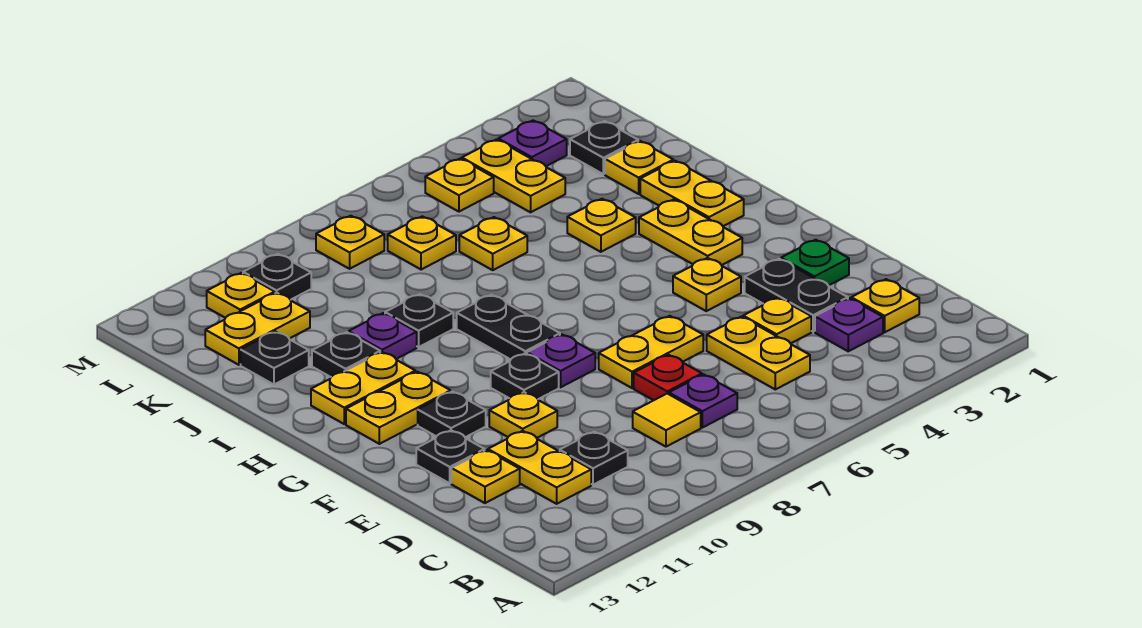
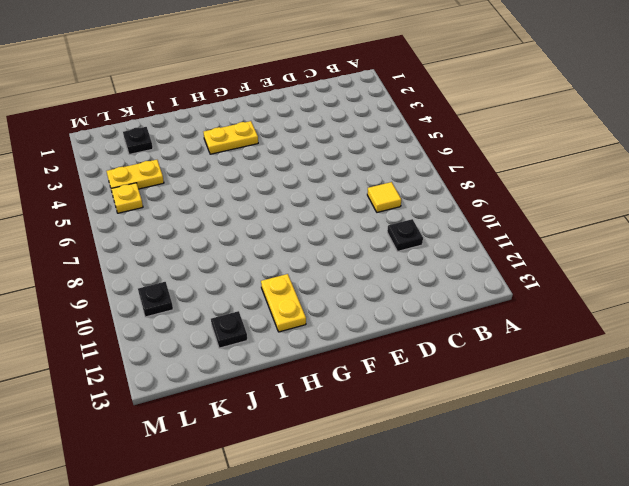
none -> yellow plate C2 level 1
none -> purple plate C3 level 1
none -> yellow plate C5:D5 level 1
none -> purple plate C7 level 1

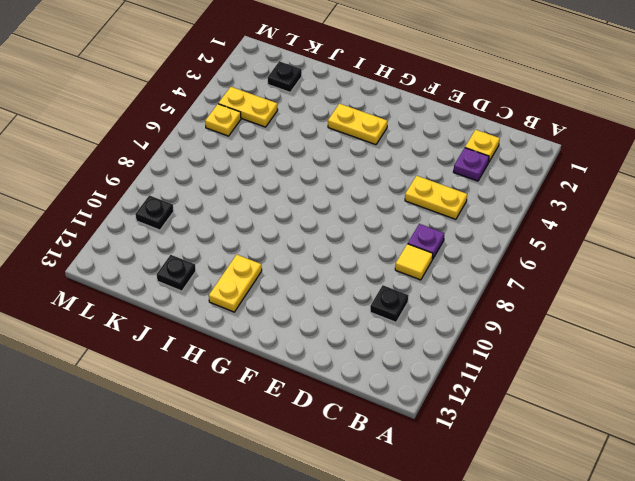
none -> yellow plate C11:D11 level 1
none -> black plate D3:E3 level 1
none -> yellow plate D4 level 1
none -> red plate D7 level 1

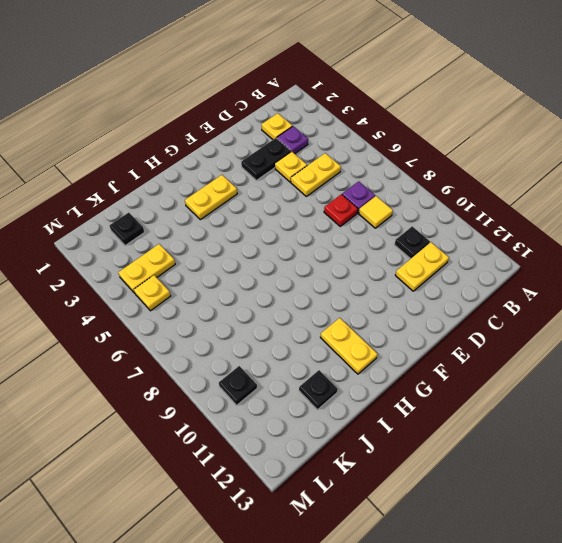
none -> yellow plate D12 level 1
none -> green plate E2 level 1
none -> yellow plate E6:E7 level 1
none -> yellow plate E10 level 1

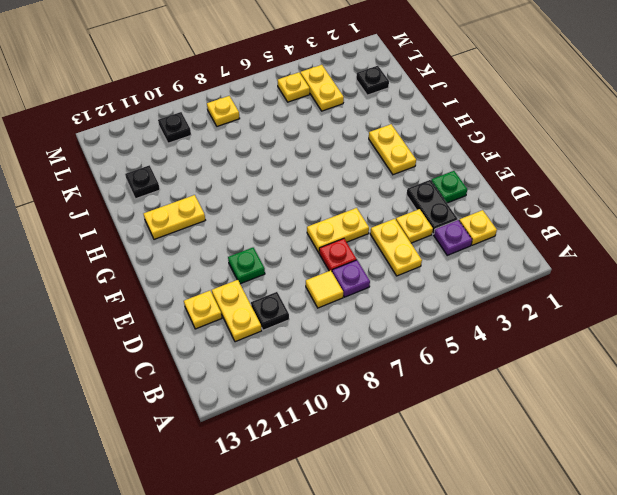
green plate E10 level 1 -> yellow plate E10 level 1
none -> black plate E12 level 1
none -> yellow plate F4 level 1
none -> purple plate F8 level 1
none -> black plate F9 level 1

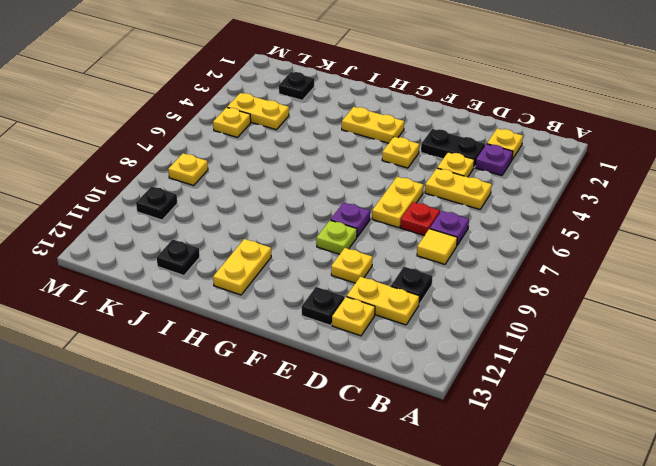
lime plate F9 level 1 -> black plate F9 level 1
none -> green plate E2 level 1
none -> black plate F11 level 1
none -> black plate G8:H8 level 1
none -> yellow plate G11:G12 level 1

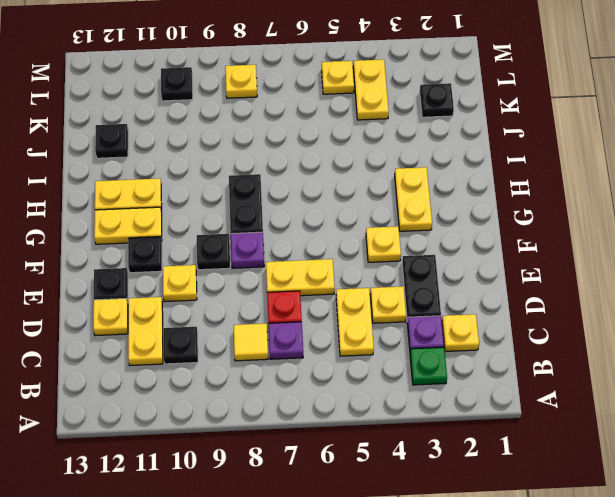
green plate B3 level 1 -> green plate E2 level 1
none -> yellow plate H2:I2 level 1
none -> yellow plate I4 level 1
none -> black plate I9 level 1
none -> purple plate I10 level 1

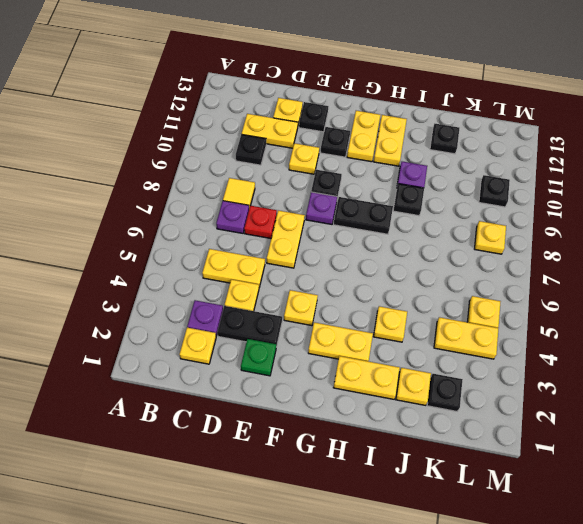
none -> black plate I11 level 1
none -> yellow plate J6 level 1
none -> yellow plate K7 level 1
none -> yellow plate K11:K12 level 1

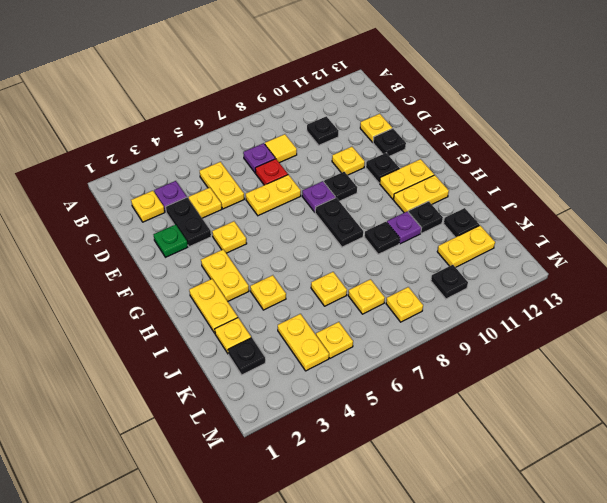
none -> yellow plate C11:D11 level 1
none -> purple plate L3 level 1
none -> yellow plate L11 level 1

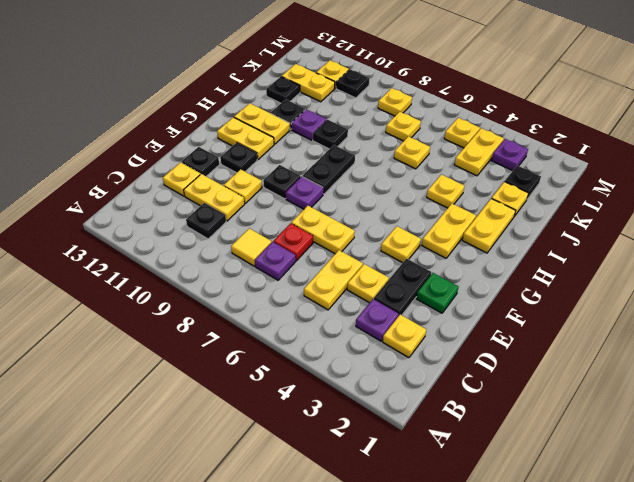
yellow plate D10:D11 level 1 -> yellow plate C11:D11 level 1

